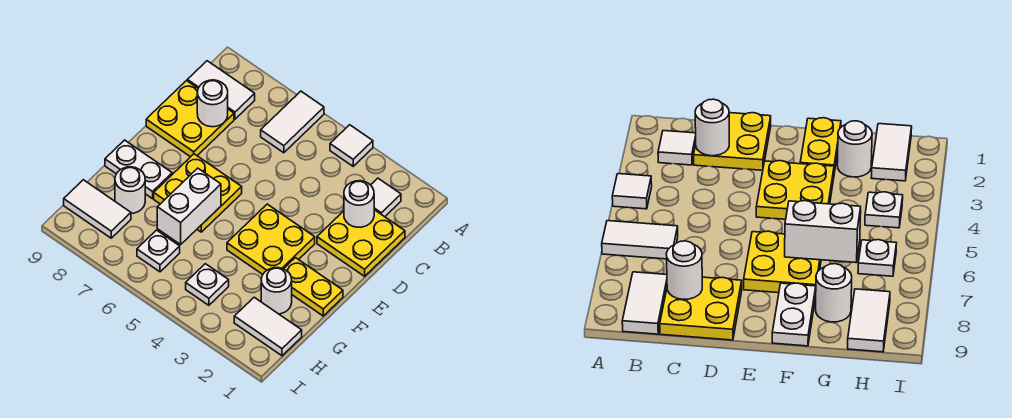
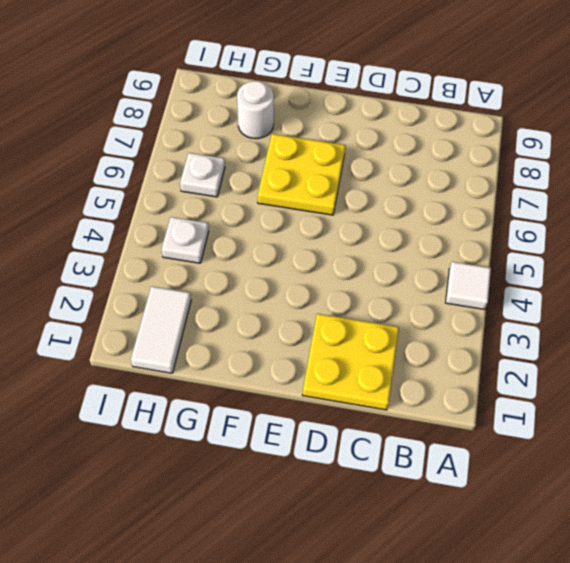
none -> white tile A6:B6 level 1
none -> white tile B2 level 1
none -> white tile B8:B9 level 1

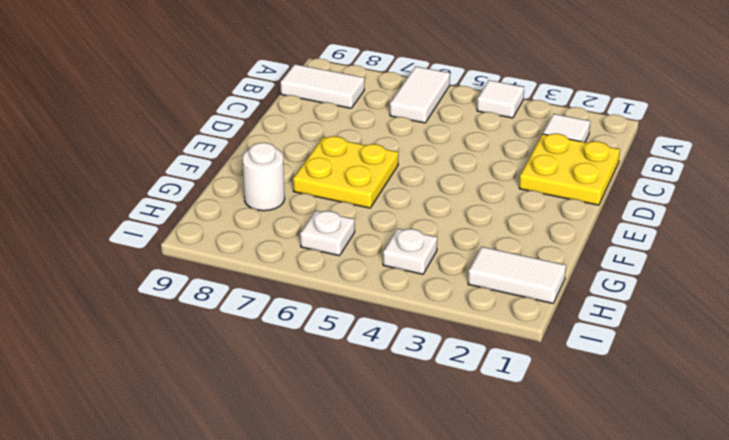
none -> yellow plate C8:D9 level 1
none -> yellow plate E3:F4 level 1
none -> yellow plate F1:F2 level 1

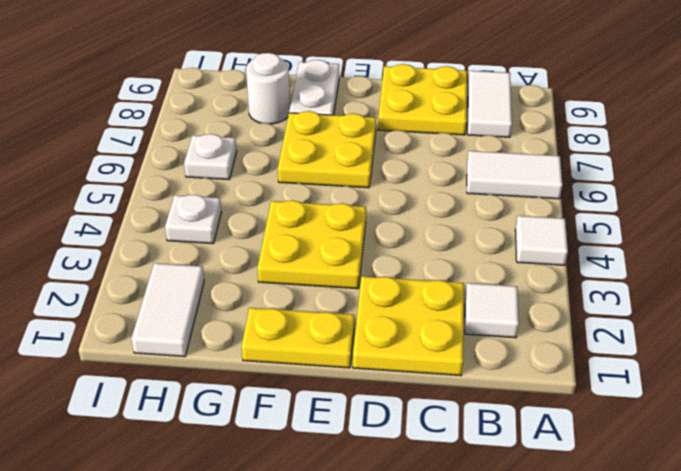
yellow plate E1:F1 level 1 -> yellow plate F1:F2 level 1
none -> white round brick G2 level 1
none -> white tile H8:H9 level 1
none -> white round brick C2 level 2

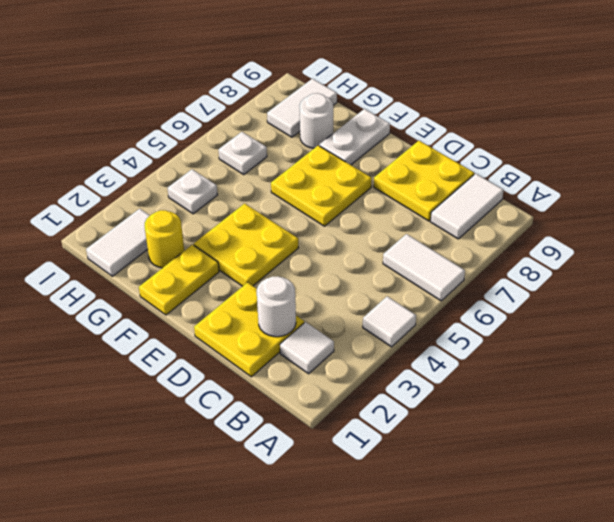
yellow round brick G2 level 1 -> white round brick G2 level 1
none -> white round brick C8 level 2
none -> white brick F6:G6 level 2

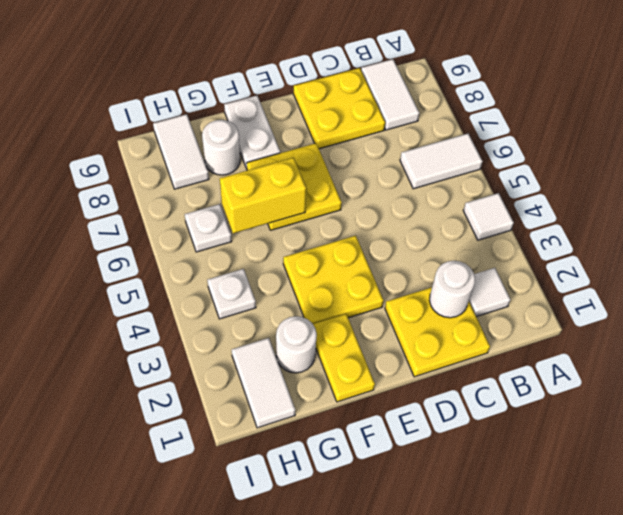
yellow brick F6:G6 level 2 -> white brick F6:G6 level 2
none -> white round brick C8 level 2

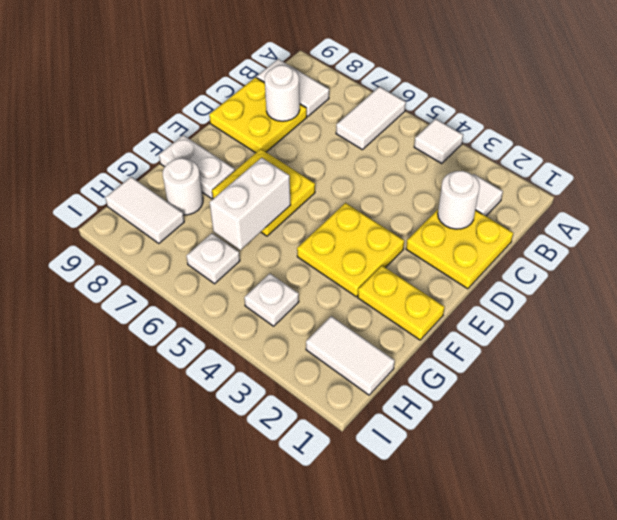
none -> white round brick G2 level 1

